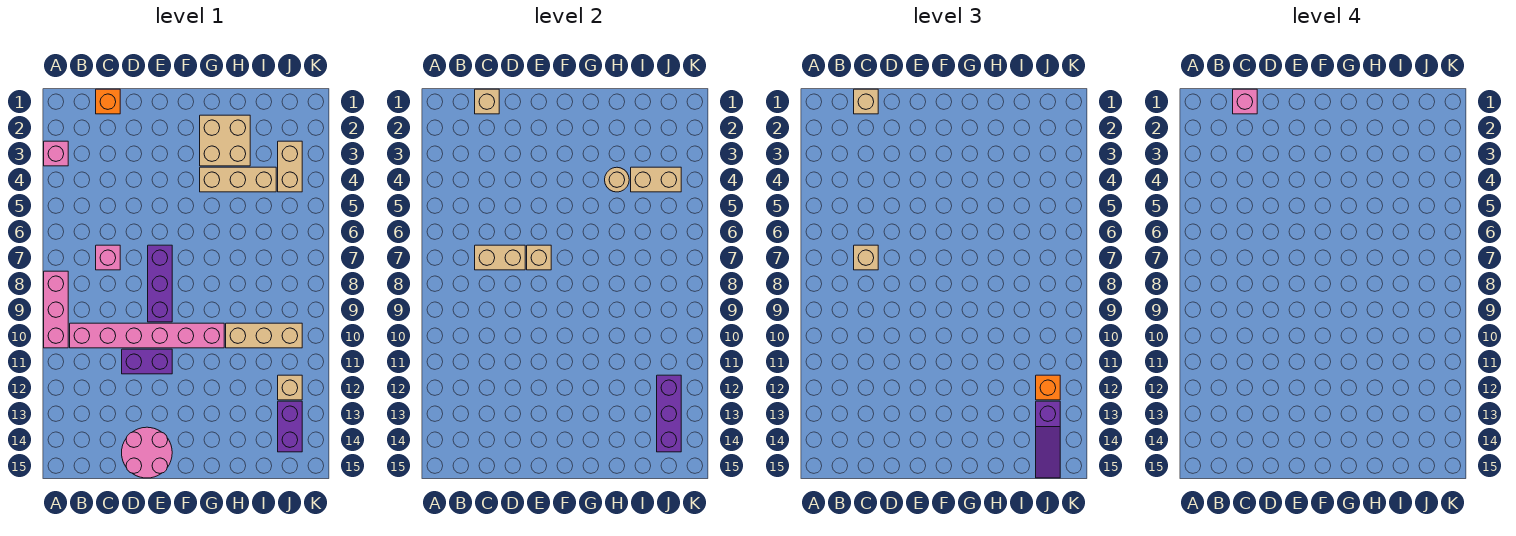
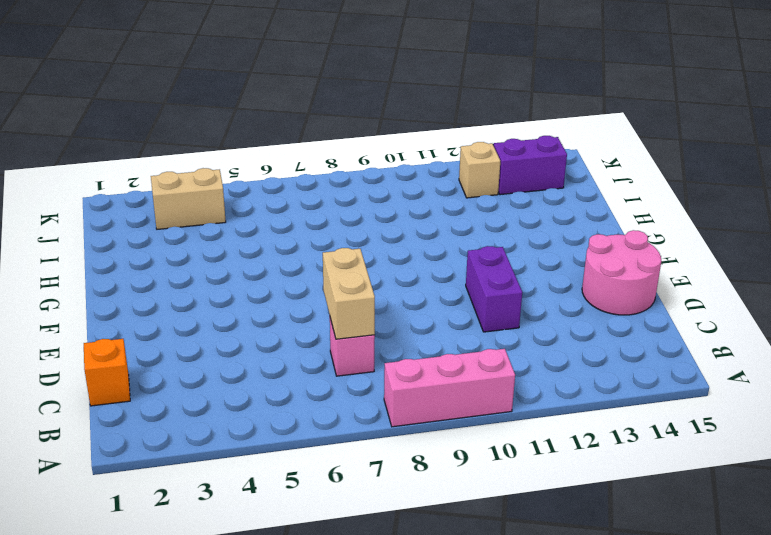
none -> pink brick A3 level 1
none -> pink brick B10:G10 level 1
none -> purple brick E7:E9 level 1

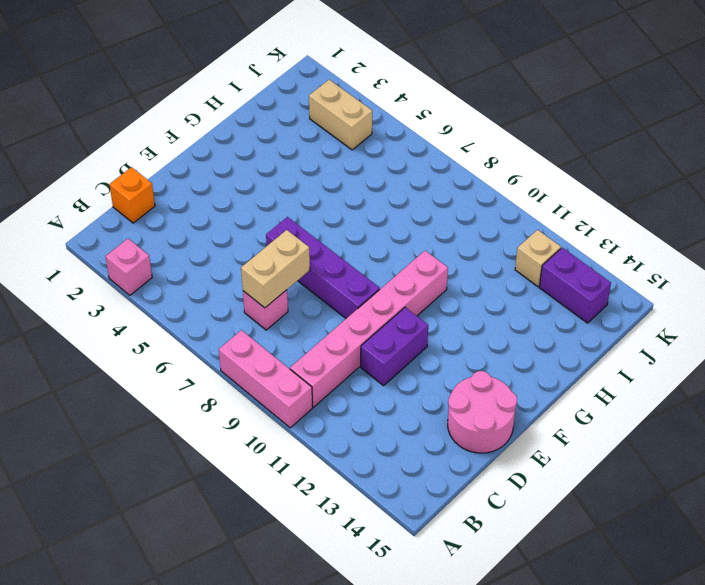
purple brick E6:E9 level 1 -> purple brick E7:E9 level 1
none -> tan brick G2:H3 level 1
none -> tan brick G4:I4 level 1
none -> tan brick H10:J10 level 1

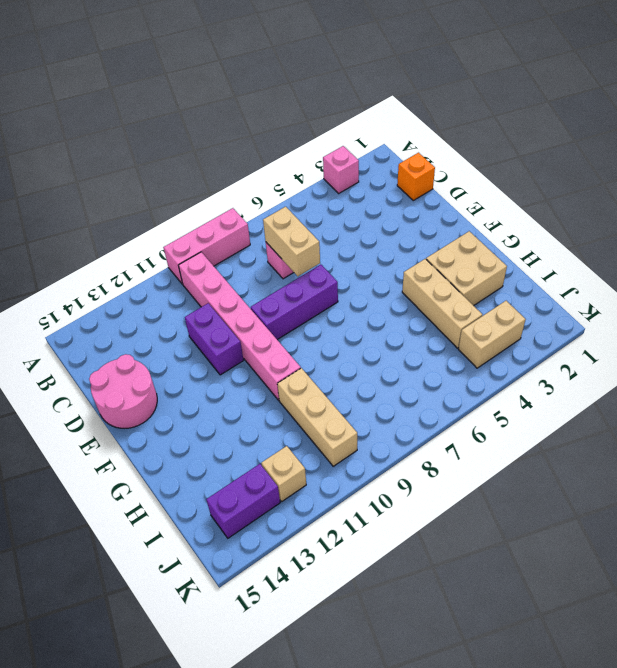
none -> tan brick C1 level 2
none -> tan brick E7 level 2
none -> tan round brick H4 level 2

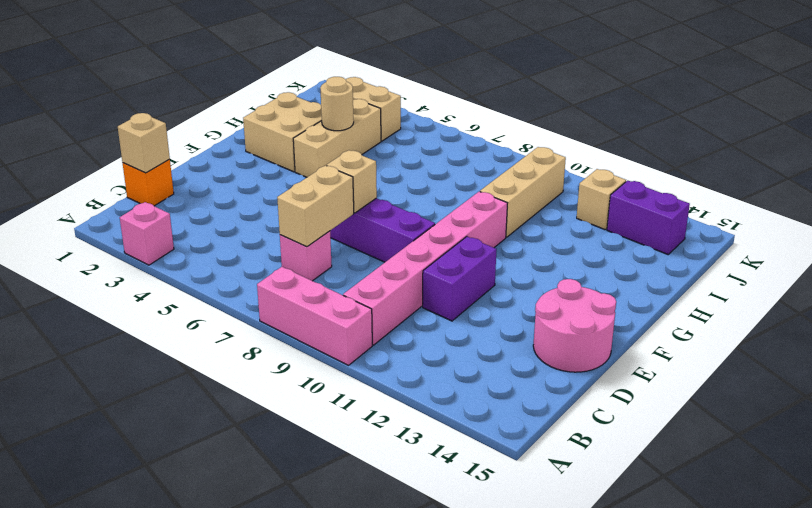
none -> tan brick I4:J4 level 2
none -> purple brick J12:J14 level 2
none -> tan brick C1 level 3

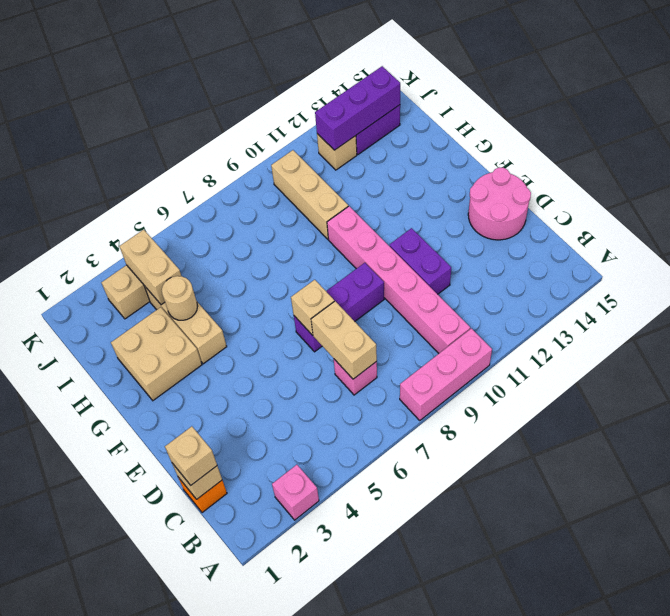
none -> tan brick C7 level 3
none -> orange brick J12 level 3
none -> purple slope J13:J15 level 3 top 13

